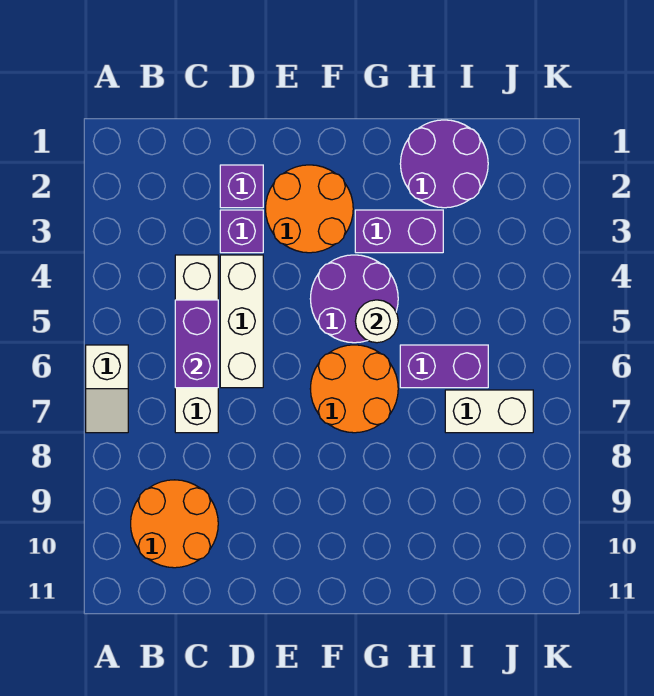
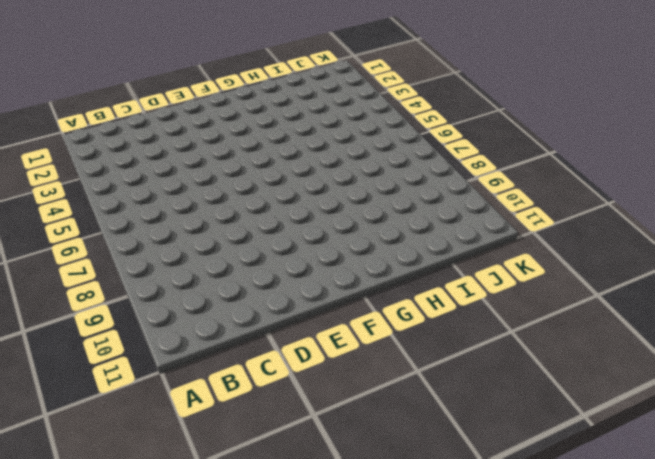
none -> white slope A6:A7 level 1 top 6
none -> orange round brick B9:C10 level 1
none -> white brick C4:C7 level 1

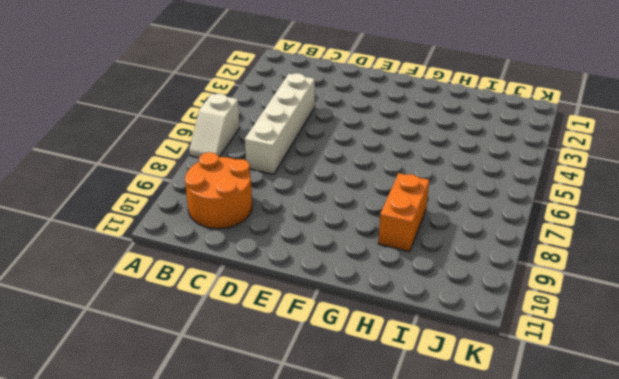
orange brick H8:H9 level 1 -> none
none -> purple brick D2 level 1
none -> purple brick D3 level 1
none -> white brick D4:D6 level 1

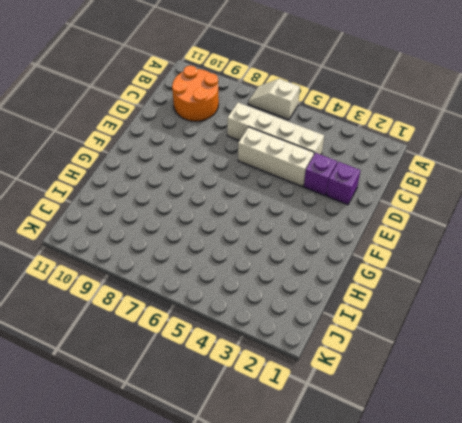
none -> orange round brick E2:F3 level 1
none -> purple round brick F4:G5 level 1
none -> orange round brick F6:G7 level 1

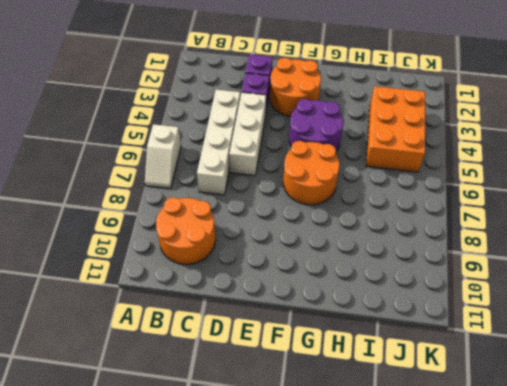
orange brick I3:J5 level 1 -> none
none -> purple brick G3:H3 level 1
none -> purple round brick H1:I2 level 1
none -> purple brick H6:I6 level 1

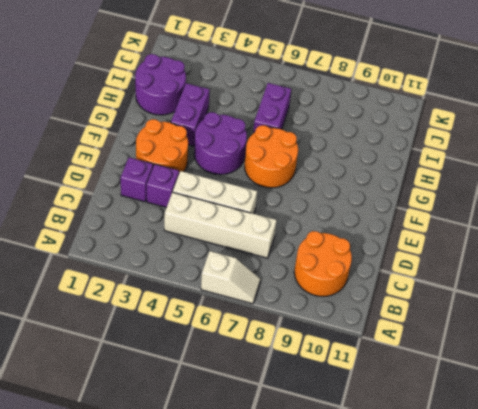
none -> white brick I7:J7 level 1
none -> purple brick C5:C6 level 2
none -> white round brick G5 level 2

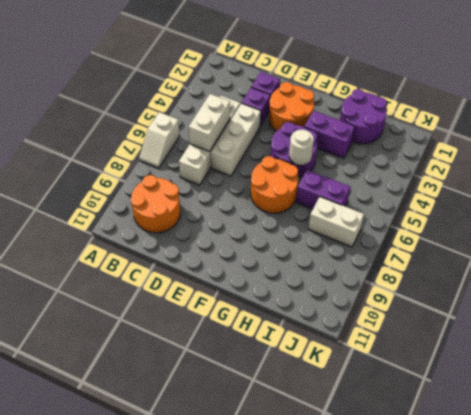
white brick C5:C6 level 2 -> purple brick C5:C6 level 2

